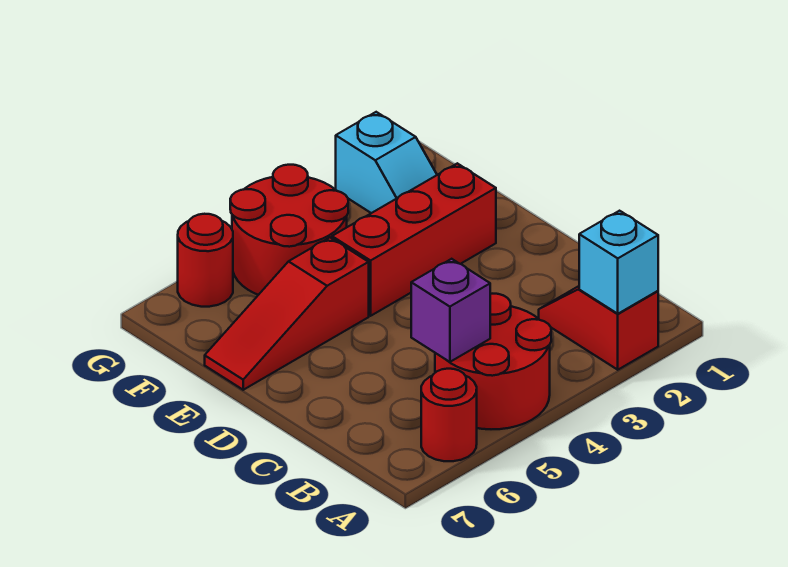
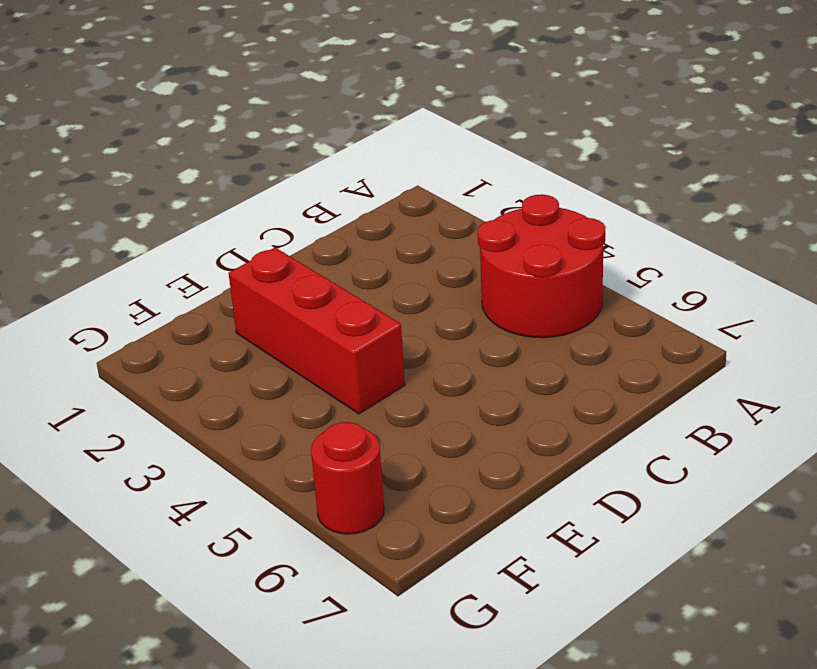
none -> red slope A2:B2 level 1 top A
none -> red round brick A6 level 1

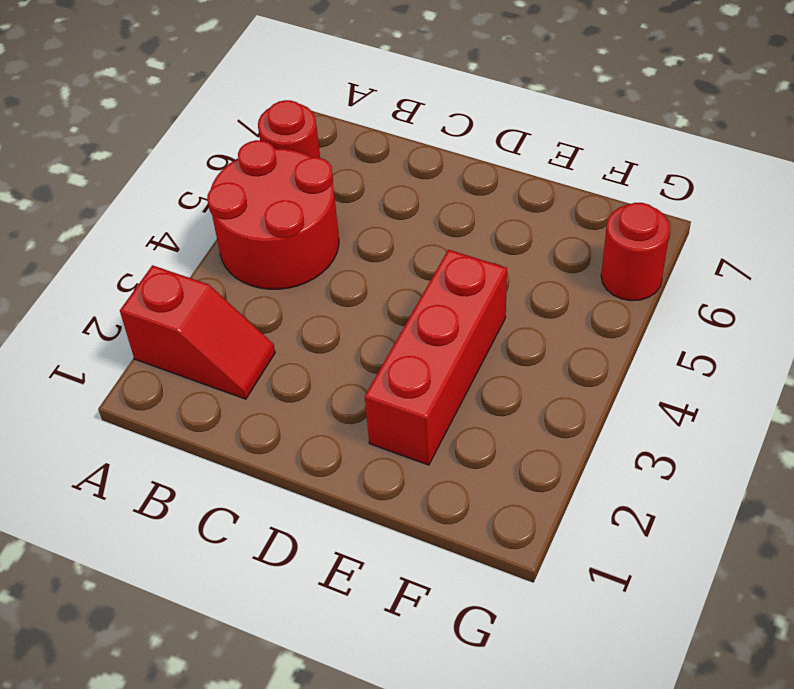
none -> red slope E5:E7 level 1 top 5
none -> cyan slope F2:G2 level 1 top G

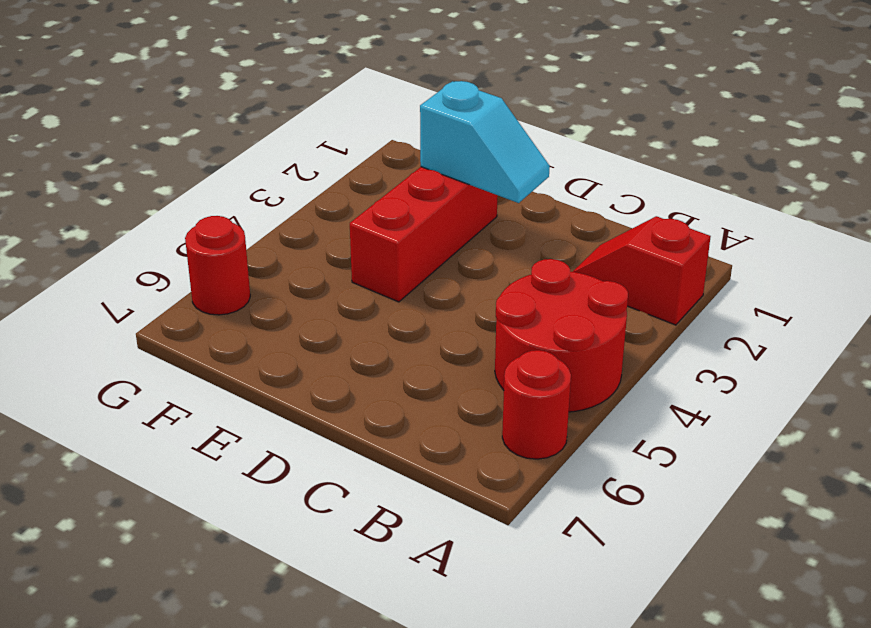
cyan slope D2:E2 level 2 top E -> cyan slope F2:G2 level 1 top G
none -> red slope E5:E7 level 1 top 5
none -> red round brick F4:G5 level 1

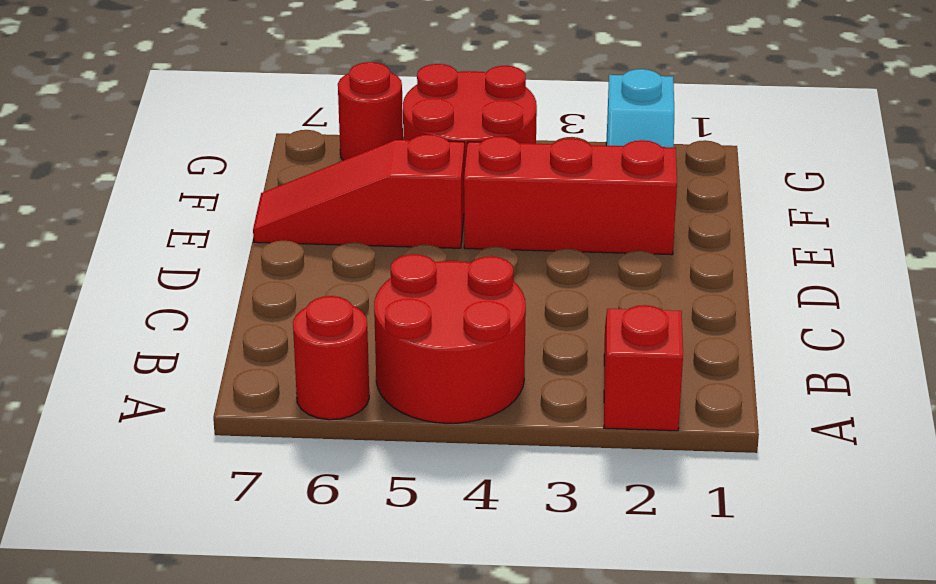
none -> cyan brick A2 level 2
none -> purple brick B5 level 2

